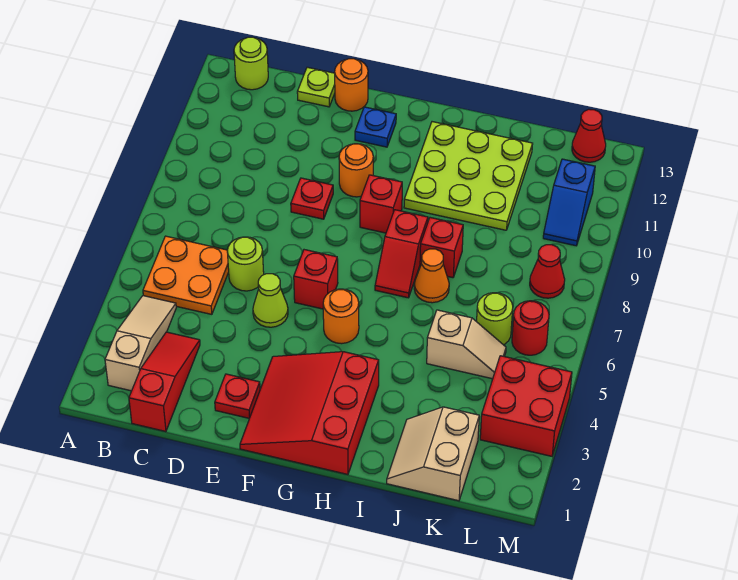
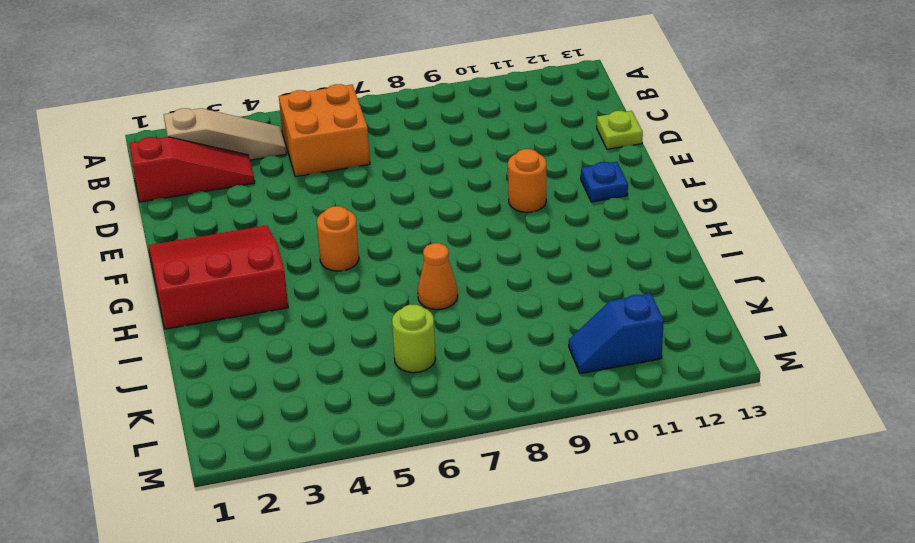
orange brick B5:C6 level 1 -> orange plate B5:C6 level 1
none -> lime round brick B13 level 1
none -> lime round brick D6 level 1
none -> red plate E2 level 1

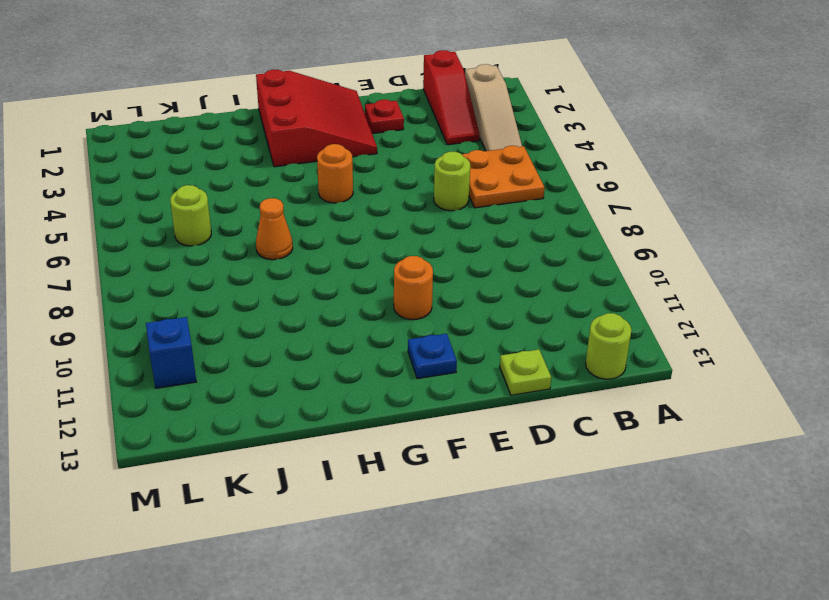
none -> lime cone E5 level 1
none -> red plate E9 level 1
none -> orange round brick E13 level 1

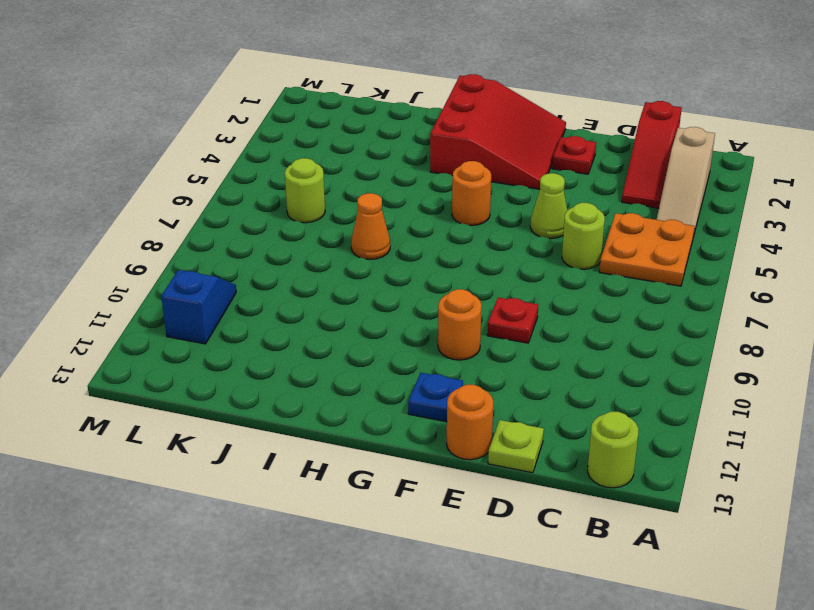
none -> red brick F6 level 1
none -> red brick G9 level 1
none -> red slope H7:H8 level 1 top 8

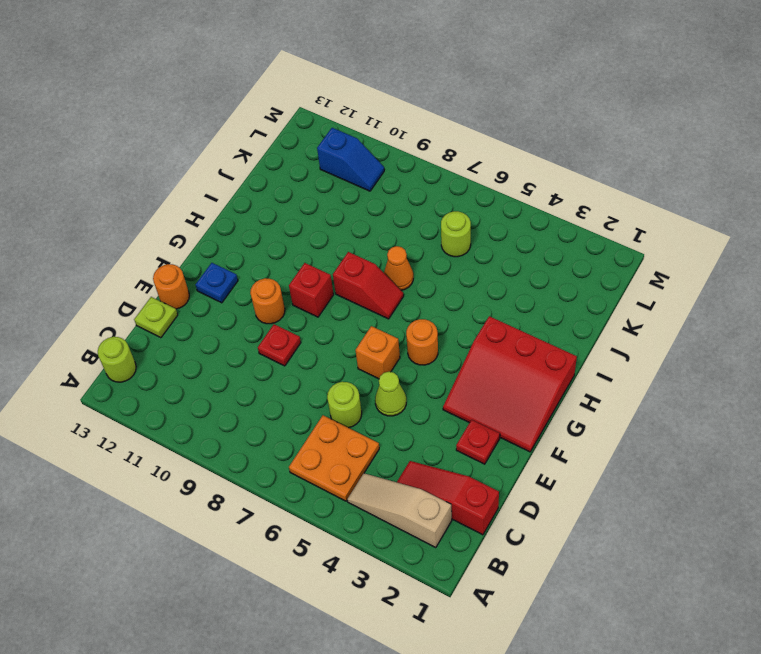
orange brick F6 level 1 -> red brick F6 level 1
none -> lime plate H10:J12 level 1
none -> red brick I8 level 1
none -> tan slope J1:K2 level 1 top K

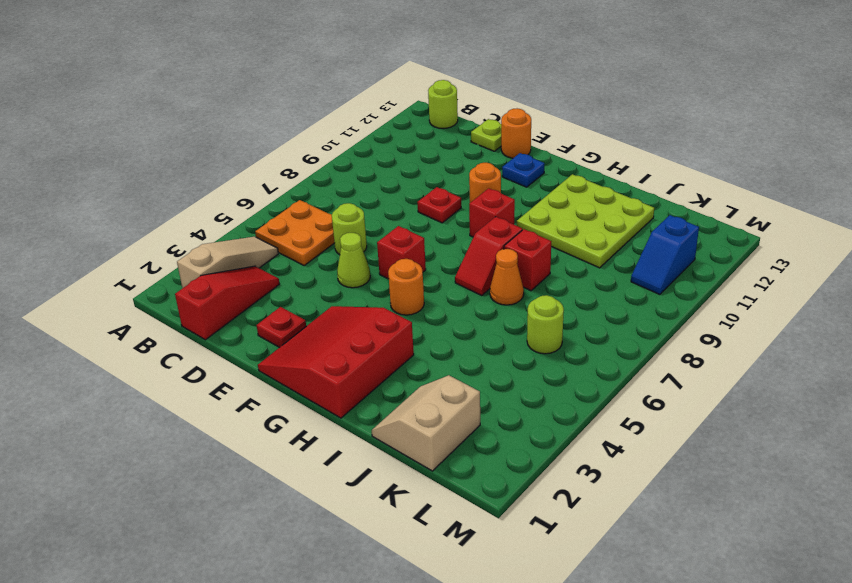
none -> tan slope J5:K5 level 1 top J
none -> red brick L3:M4 level 1
none -> red round brick L6 level 1

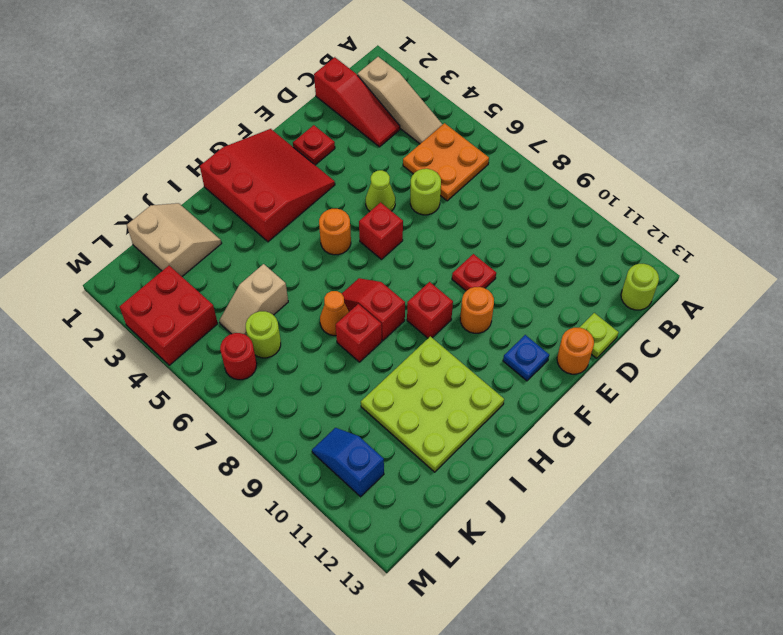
none -> red cone L8 level 1
none -> red cone L13 level 1

